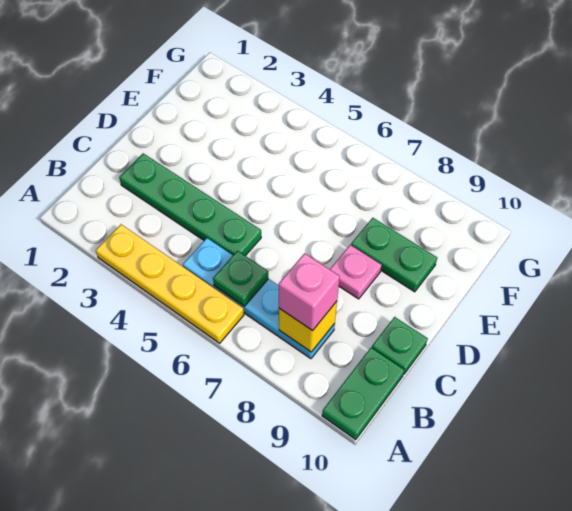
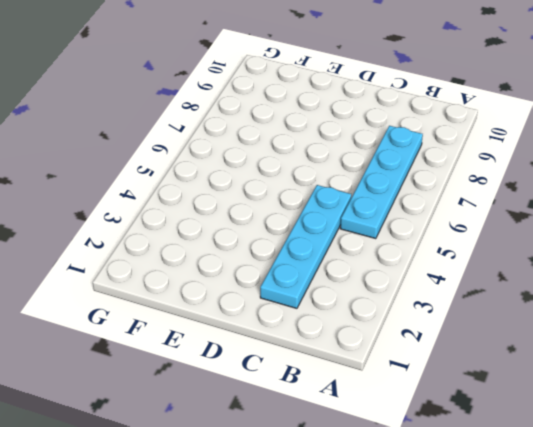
cyan plate C2:C5 level 1 -> green plate C2:C5 level 1
none -> yellow plate A3:A6 level 1
none -> green plate A10:B10 level 1

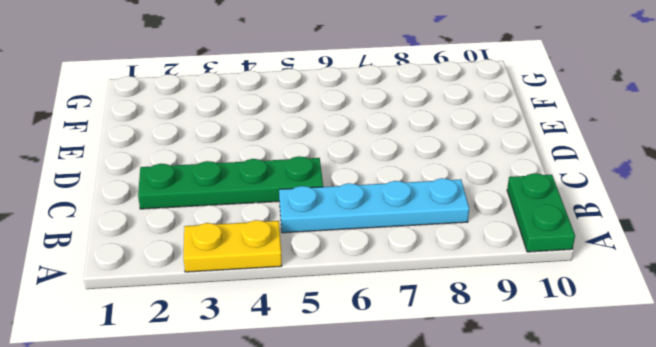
yellow plate A3:A4 level 1 -> yellow plate A3:A6 level 1
none -> green plate C10 level 1
none -> pink plate D8 level 1

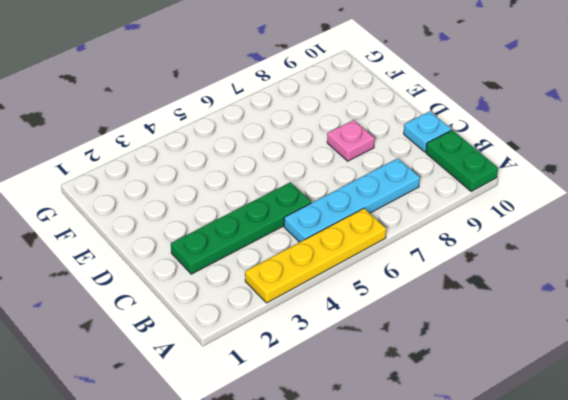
cyan plate C10 level 1 -> green plate C10 level 1
none -> green plate E8:E9 level 1
none -> green plate B6 level 2

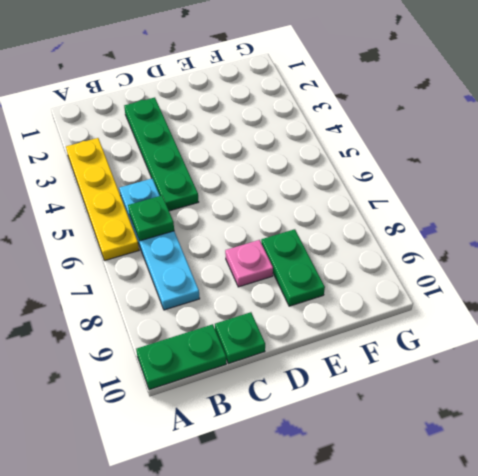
none -> yellow brick B8 level 2
none -> pink brick B8 level 3

